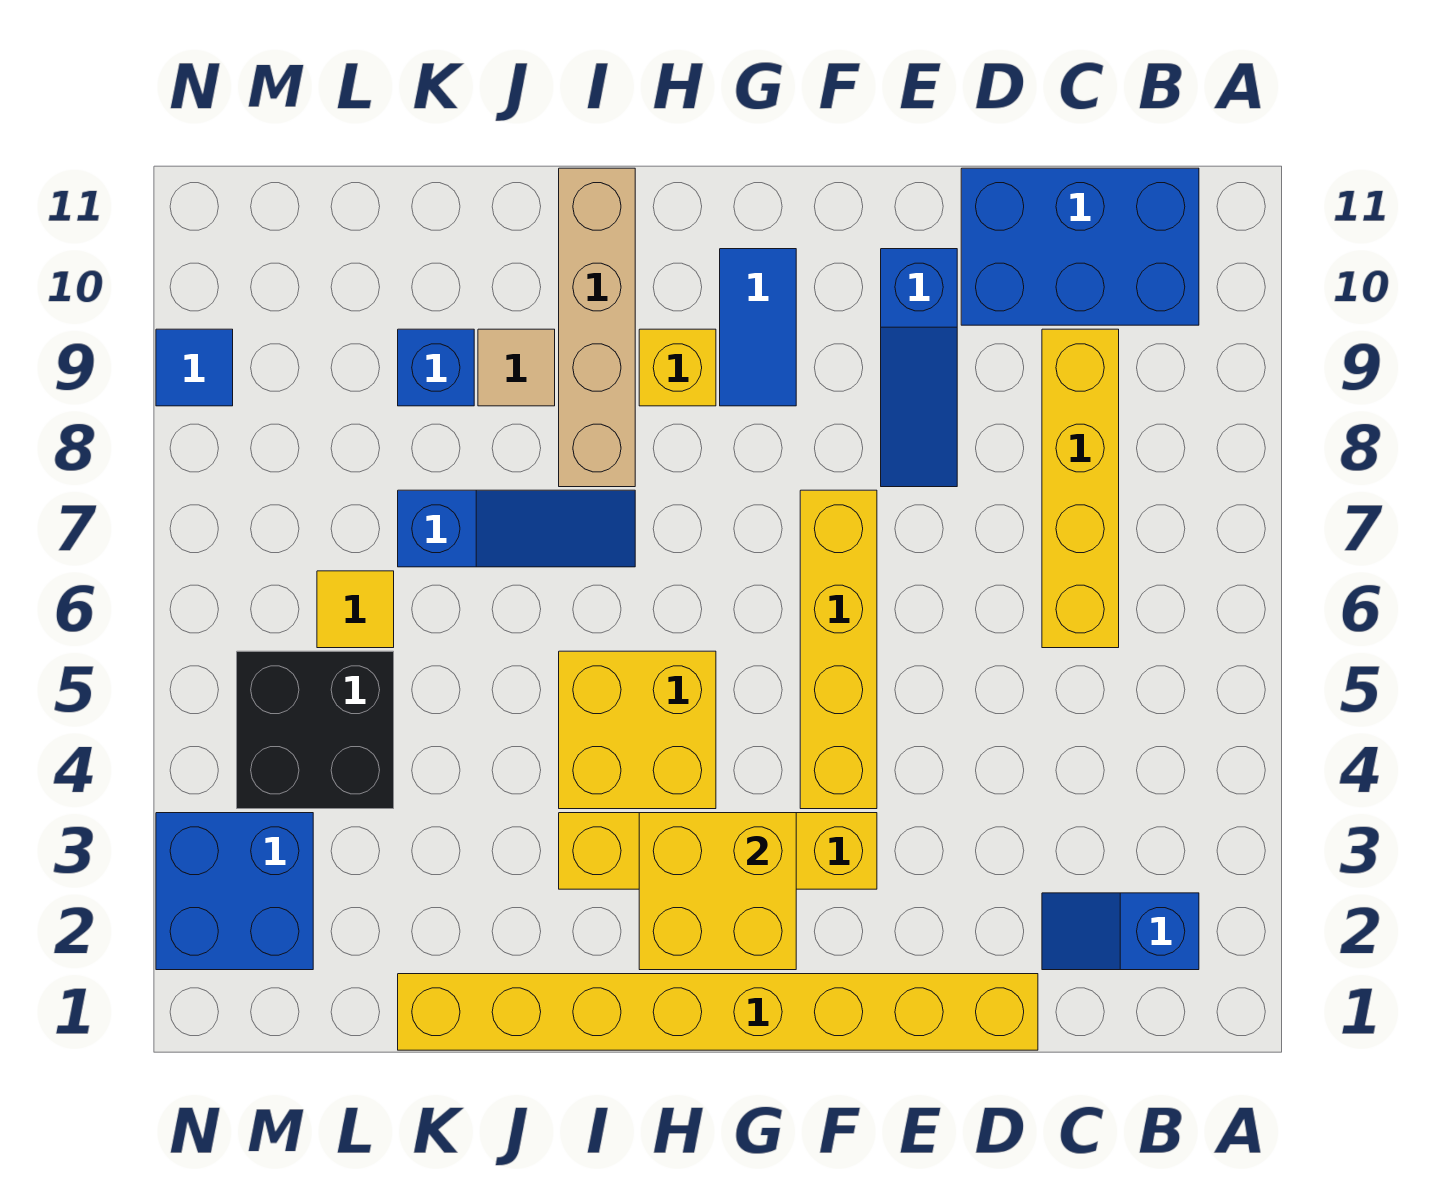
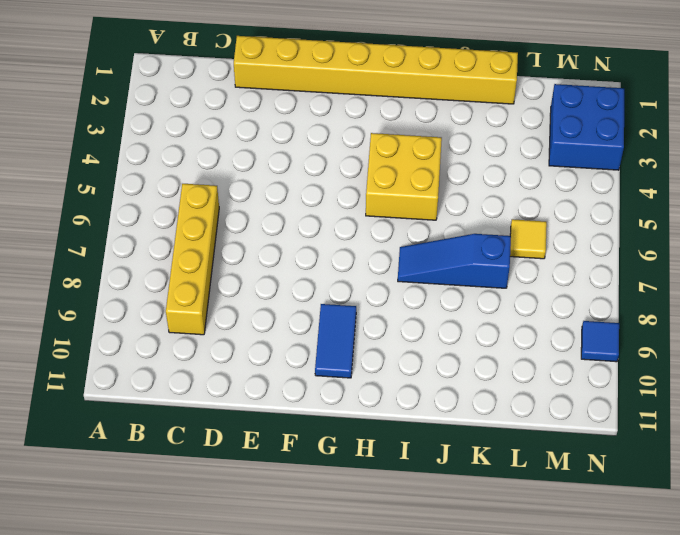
none -> blue slope B2:C2 level 1 top B
none -> blue brick B10:D11 level 1
none -> blue slope E8:E10 level 1 top 10

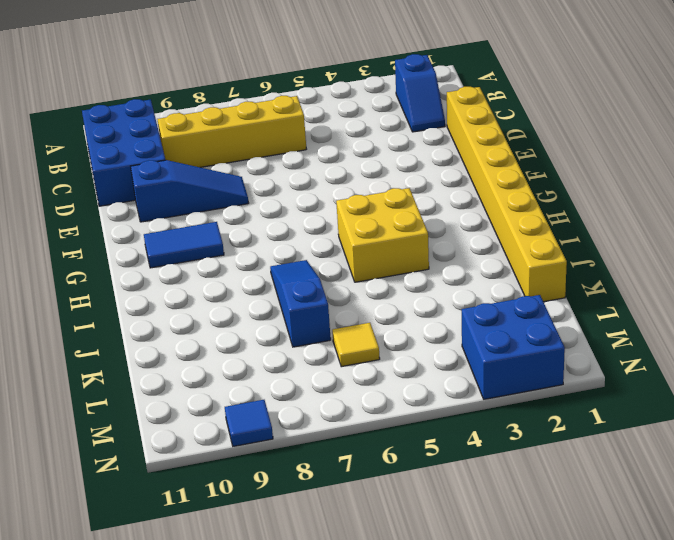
none -> yellow brick F3:I3 level 1
none -> yellow brick F4:F7 level 1
none -> yellow brick H9 level 1

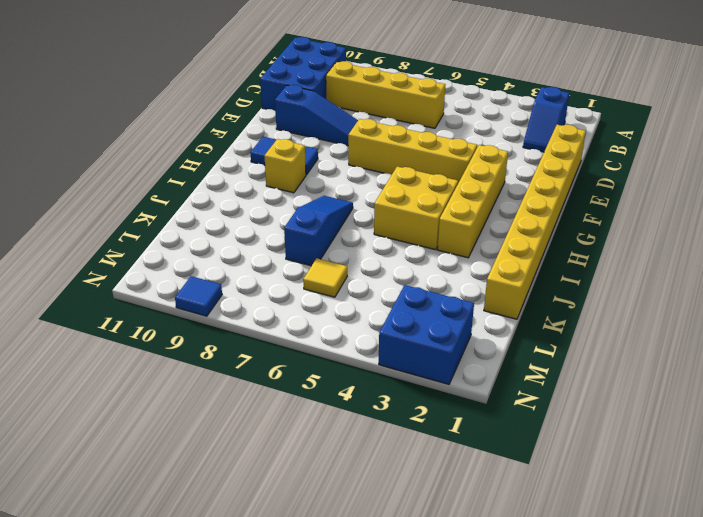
none -> tan brick I8:I11 level 1
none -> tan tile J9 level 1
none -> blue brick K9 level 1

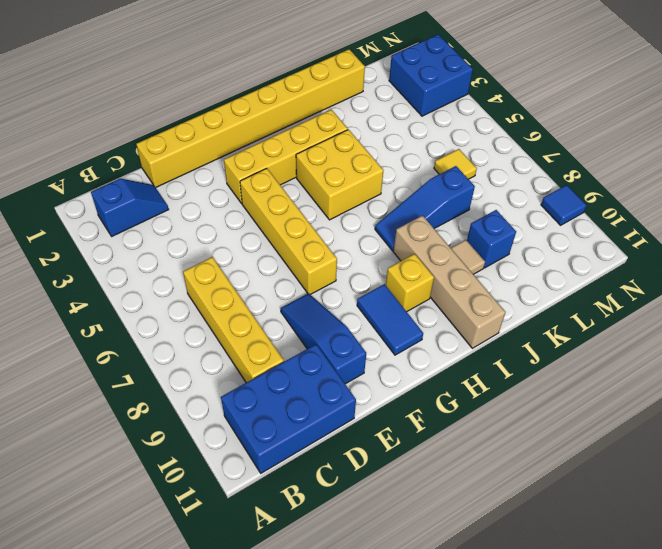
none -> black brick L4:M5 level 1
none -> yellow brick G2:H3 level 2

